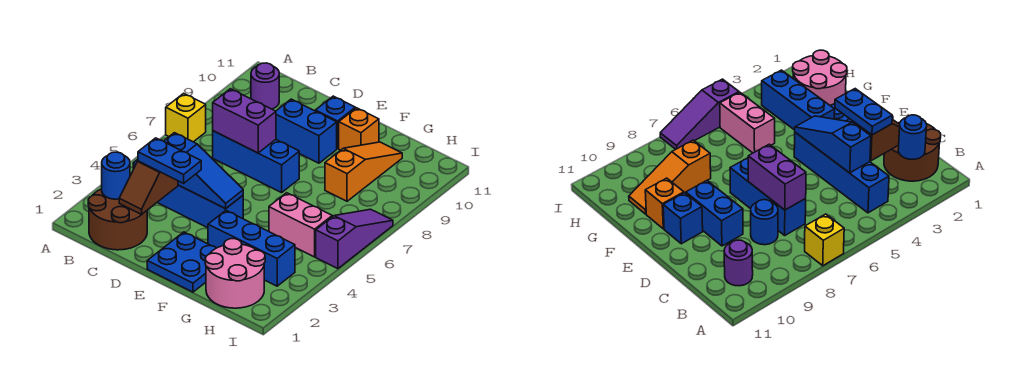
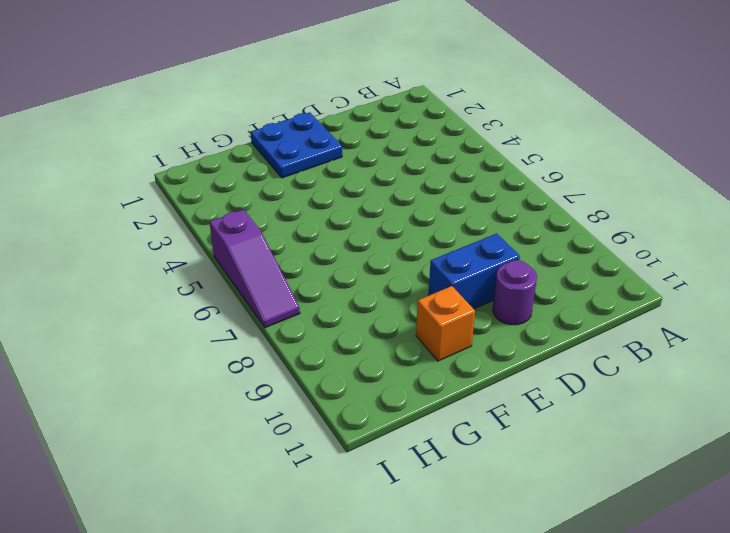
purple round brick D10 level 1 -> purple round brick B10 level 1
none -> yellow brick A7 level 1
none -> brown round brick B1:C2 level 1
none -> blue brick B4:E4 level 1

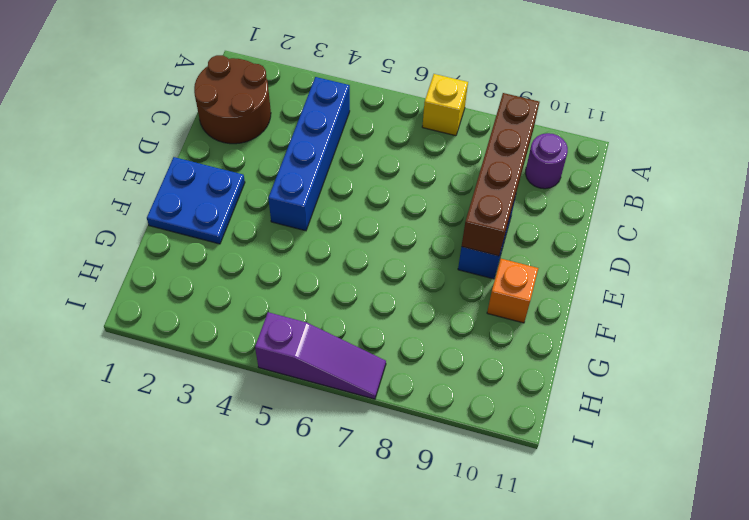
brown brick B9:E9 level 2 -> none
none -> blue brick C7:E7 level 1
none -> blue round brick C8 level 1
none -> blue brick E10 level 1

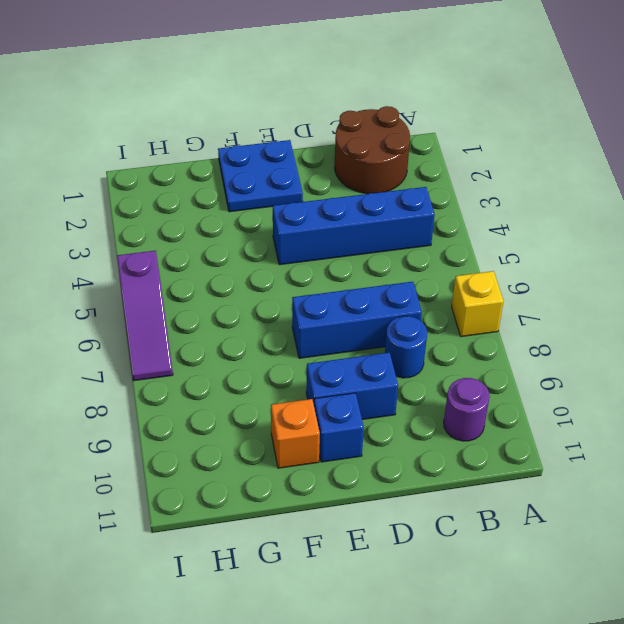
none -> blue brick F3:H3 level 1
none -> pink round brick G1:H2 level 1
none -> pink brick G5:H5 level 1

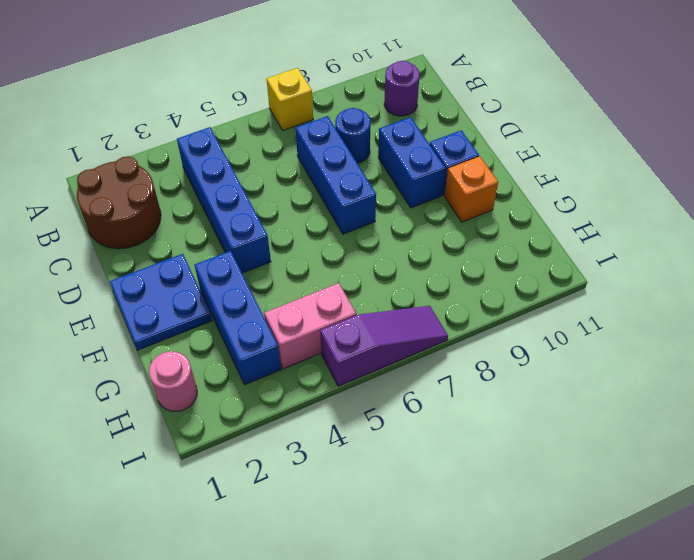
pink round brick H1 level 1 -> pink round brick G1:H2 level 1
pink brick H4:H5 level 1 -> pink brick G5:H5 level 1
none -> orange slope G8:G10 level 1 top 8
none -> blue round brick B2 level 2
none -> brown slope C2:C3 level 2 top 3

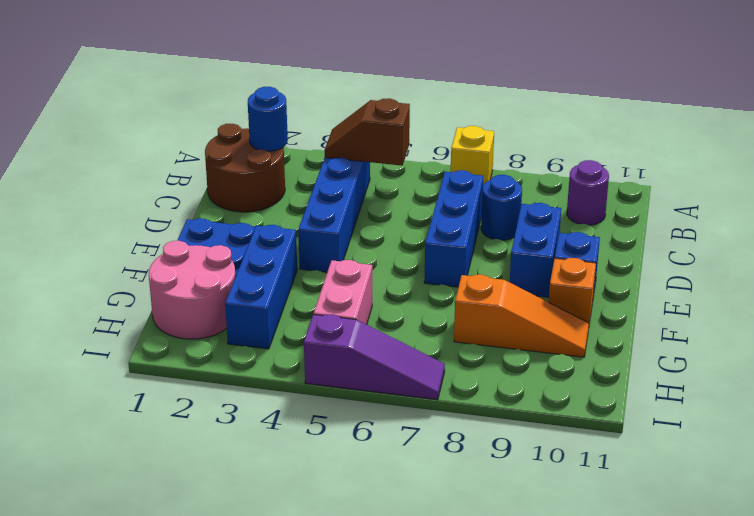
brown slope B4:B5 level 2 top 5 -> brown slope C2:C3 level 2 top 3
none -> blue slope C4:E4 level 2 top C
none -> purple brick C7:D7 level 2
none -> blue plate C3:D3 level 3

